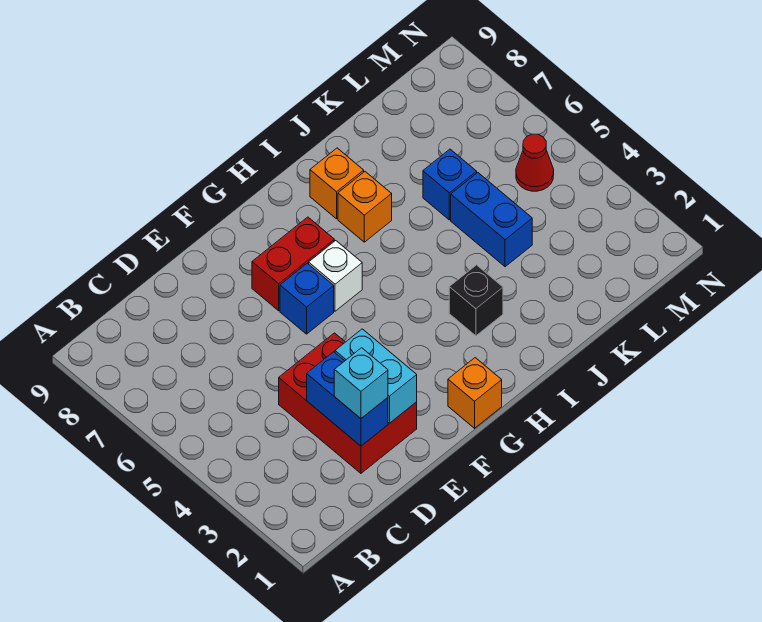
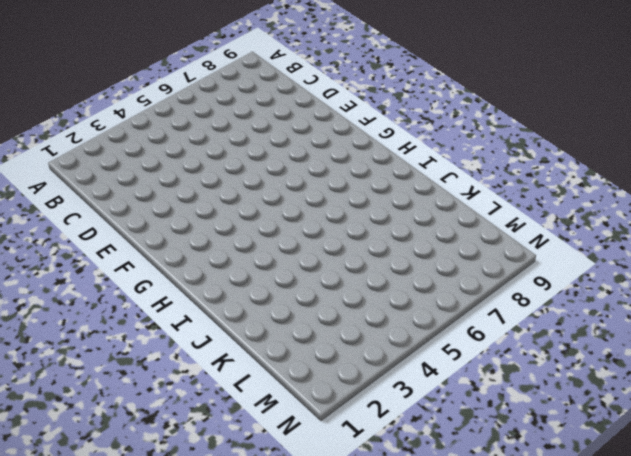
none -> red brick D2:E4 level 1
none -> blue brick F6 level 1
none -> red brick F7:G7 level 1

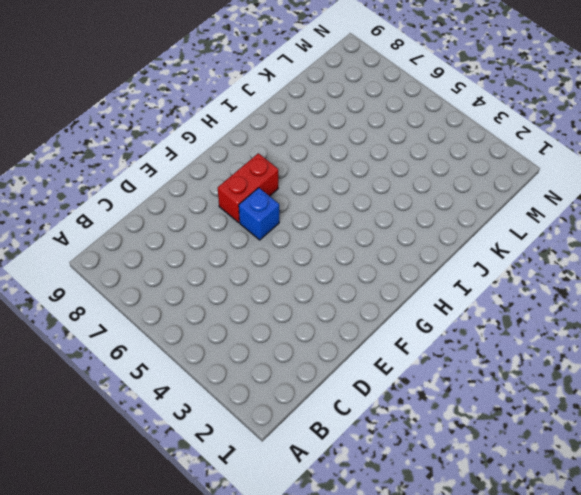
none -> red brick D2:E4 level 1
none -> orange brick G1 level 1
none -> white brick G6 level 1

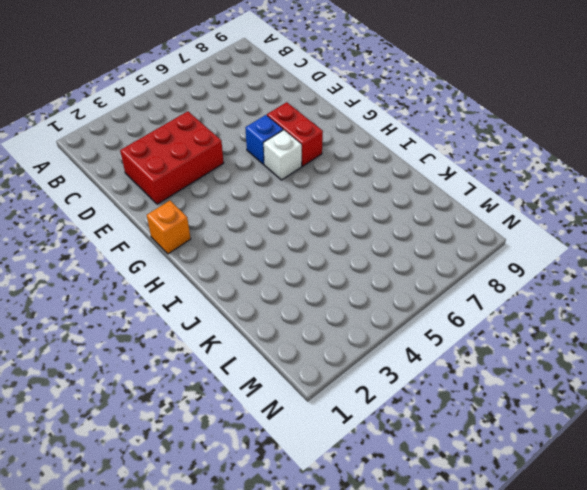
none -> black brick I3 level 1
none -> orange brick I7 level 1
none -> orange brick I8 level 1

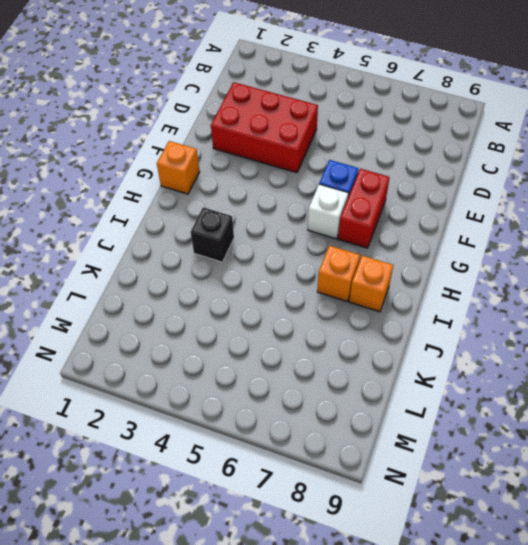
none -> blue brick K4:K5 level 1
none -> blue brick K6 level 1
none -> red cone M5 level 1

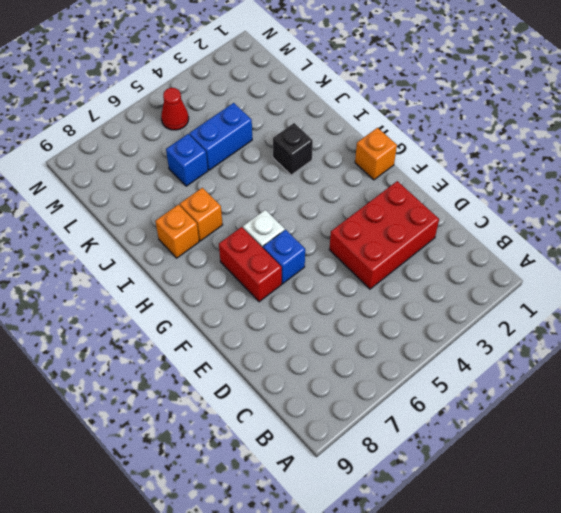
none -> blue brick D2:D3 level 2
none -> cyan brick E2:E3 level 2
none -> cyan brick D2 level 3

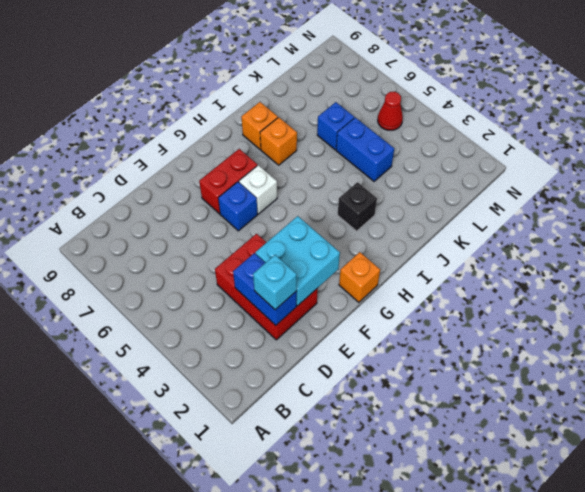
cyan brick E2:F3 level 2 -> cyan brick E2:E3 level 2

